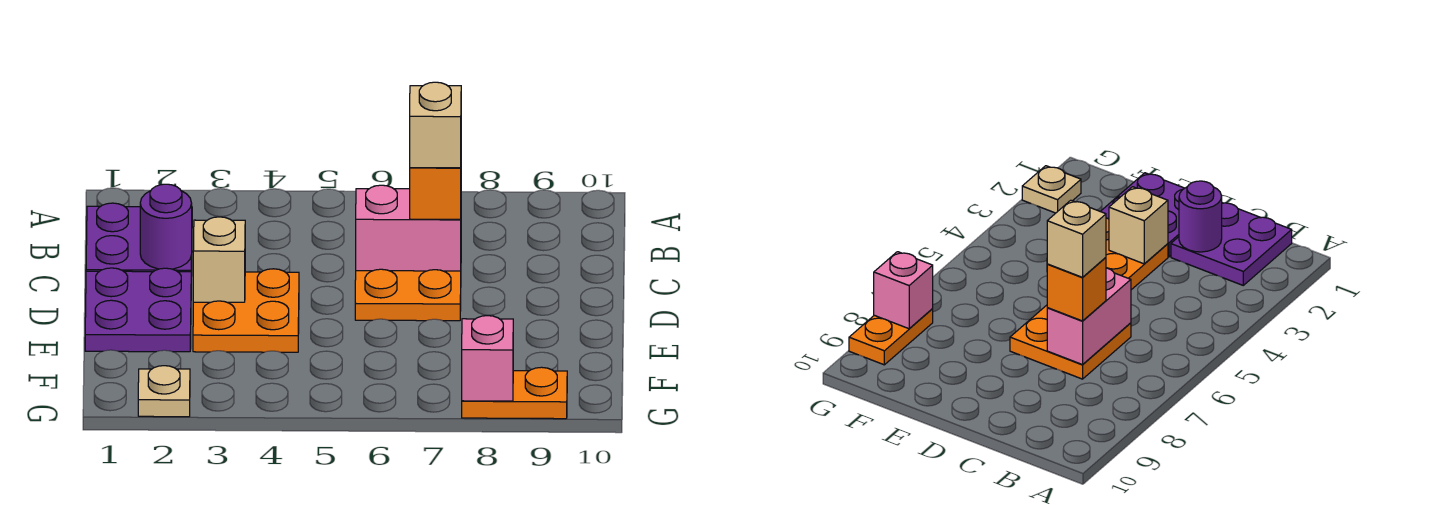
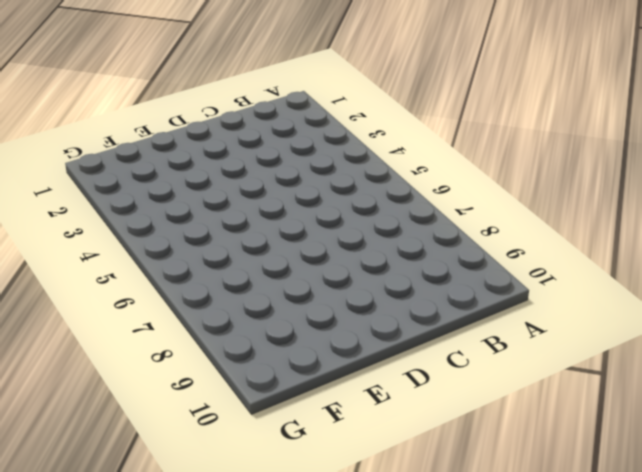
none -> purple plate B1:C2 level 1
none -> orange plate C6:D7 level 1
none -> purple plate D1:E2 level 1

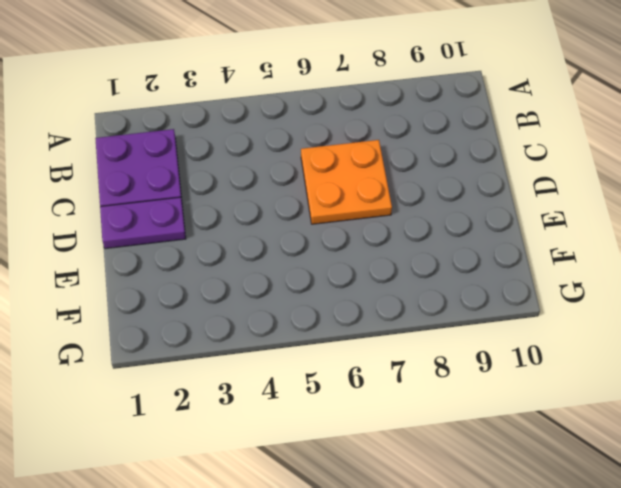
purple plate D1:D2 level 1 -> purple plate D1:E2 level 1
none -> orange plate D3:E4 level 1
none -> tan plate G2 level 1
none -> orange plate G8:G9 level 1

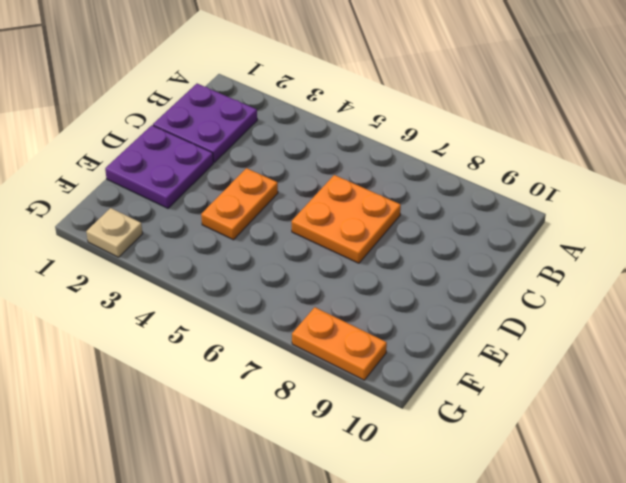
orange plate D4:E4 level 1 -> orange plate D3:E4 level 1
none -> purple round brick C2 level 2
none -> pink brick C6:C7 level 2
none -> tan brick D3 level 2

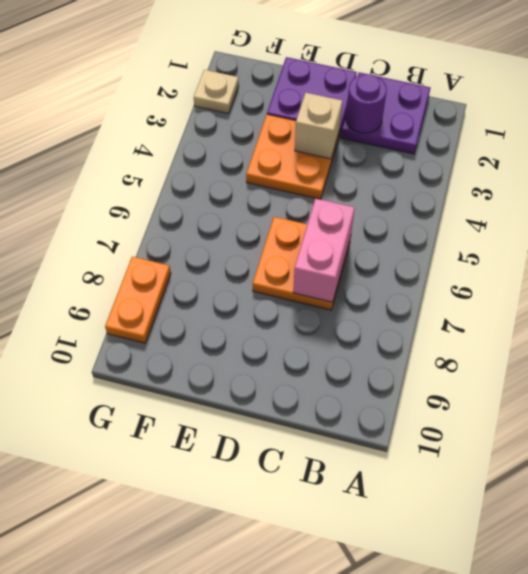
none -> pink brick G8 level 2
none -> orange brick C7 level 3
none -> tan brick C7 level 4

